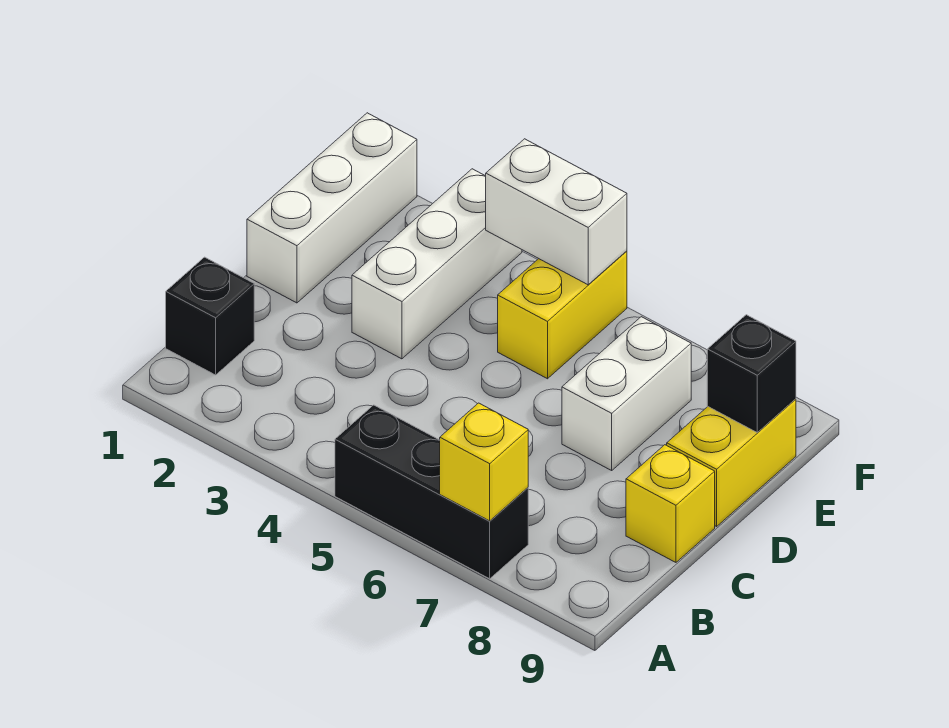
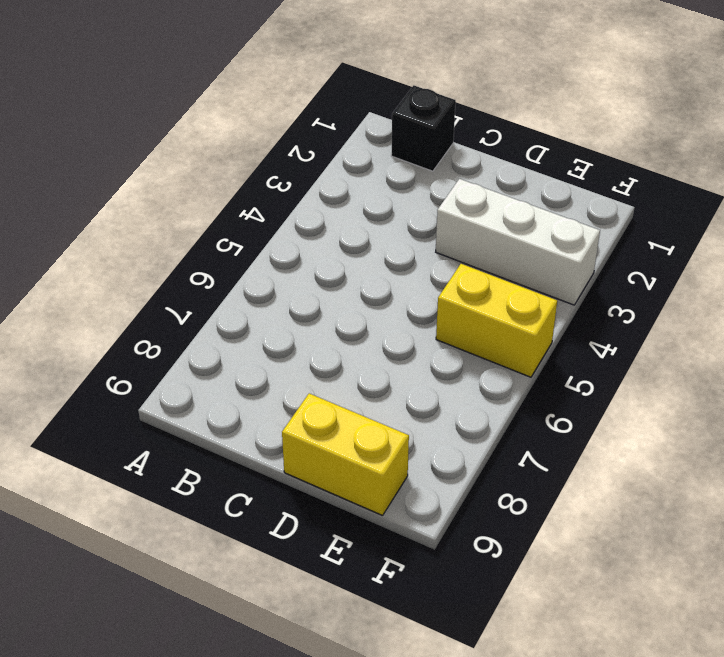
none -> black brick A5:A7 level 1
none -> yellow brick C9 level 1

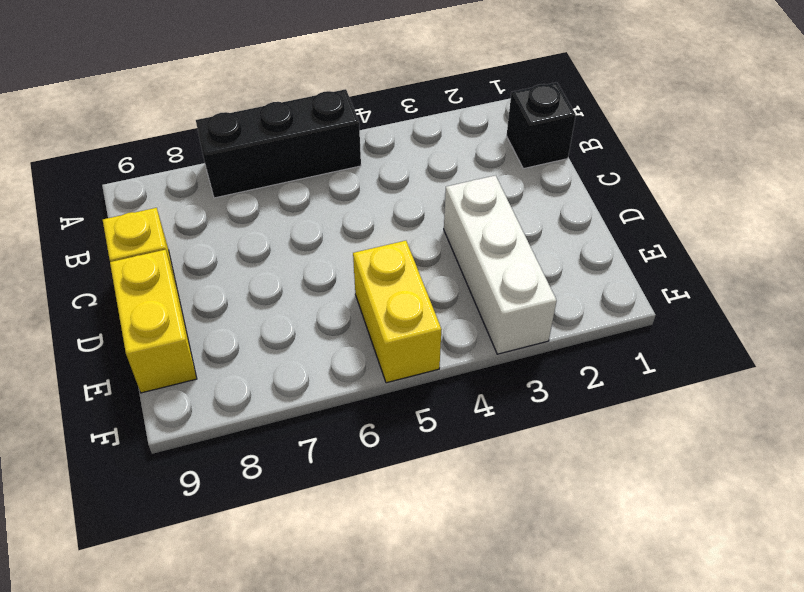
none -> white brick D1:F1 level 1
none -> white brick D7:E7 level 1

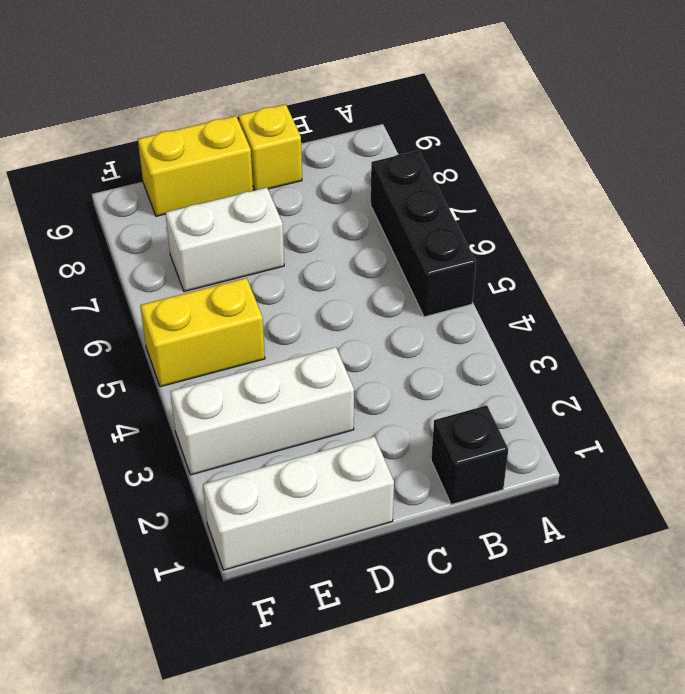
none -> yellow brick A7 level 2
none -> black brick E9 level 2

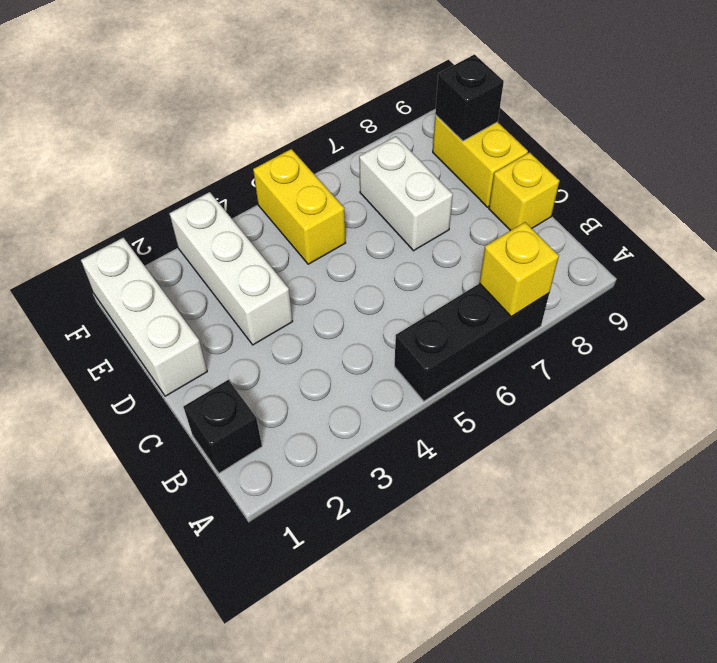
none -> white brick F4:F5 level 2

